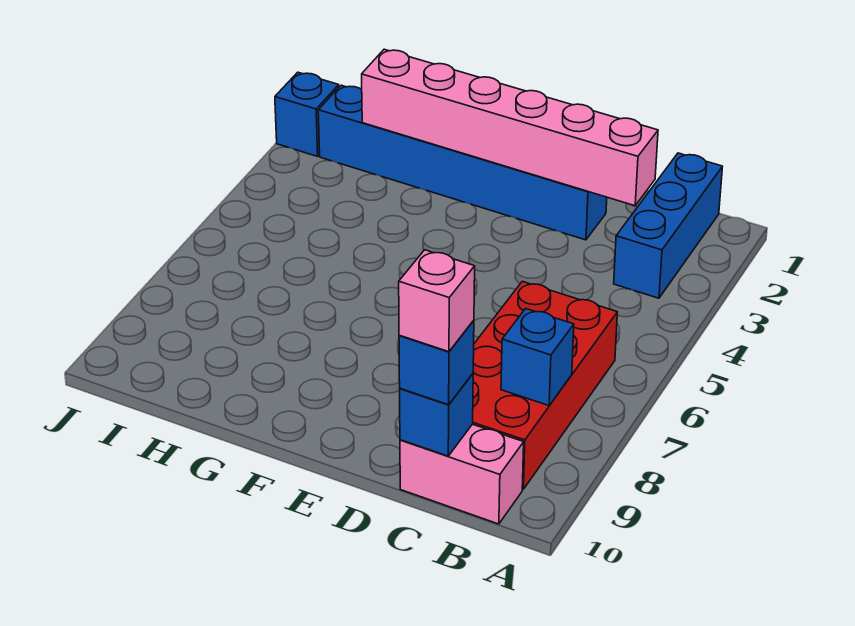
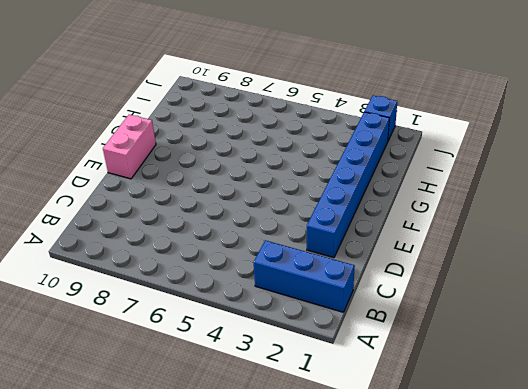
pink brick E10:F10 level 1 -> pink brick B10:C10 level 1
none -> red brick B6:C9 level 1
none -> blue brick B8 level 2

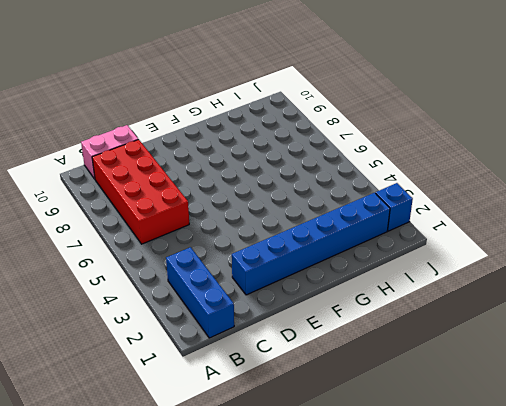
none -> blue brick B8 level 2
none -> pink brick C2:H2 level 2

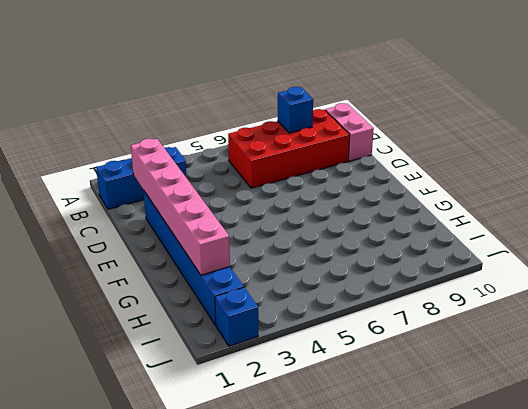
none -> blue brick C10 level 2
none -> blue brick C10 level 3

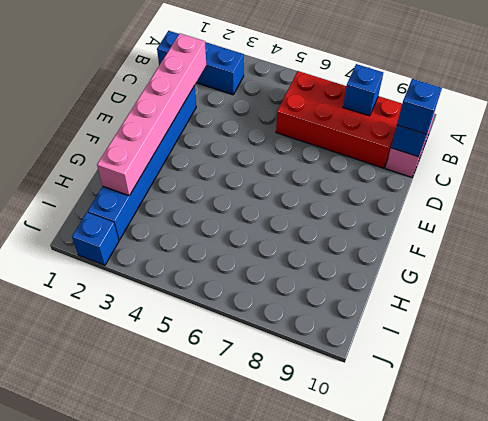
none -> pink brick C10 level 4

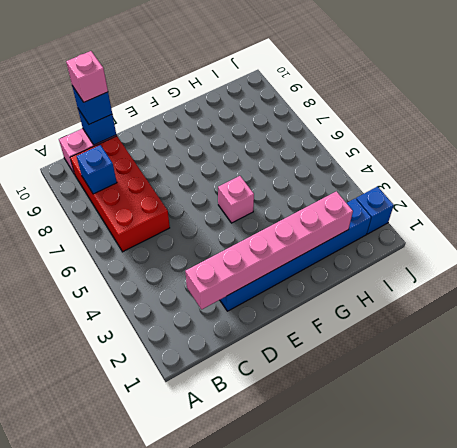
pink brick F5 level 1 -> none
none -> blue brick B1:B3 level 1

